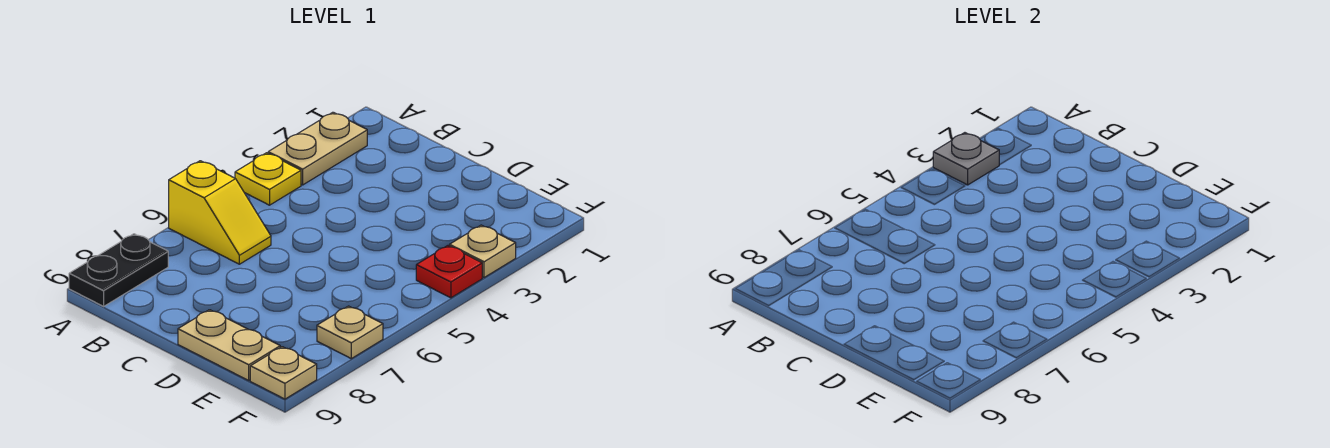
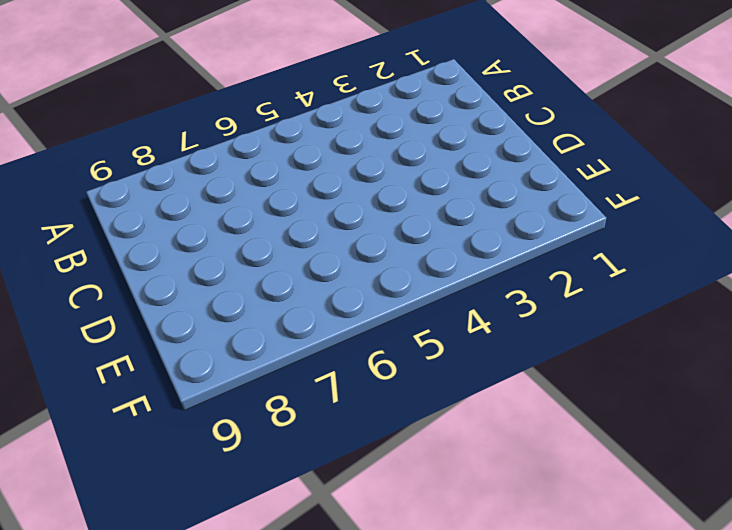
none -> tan plate A2:A3 level 1
none -> yellow plate A4 level 1

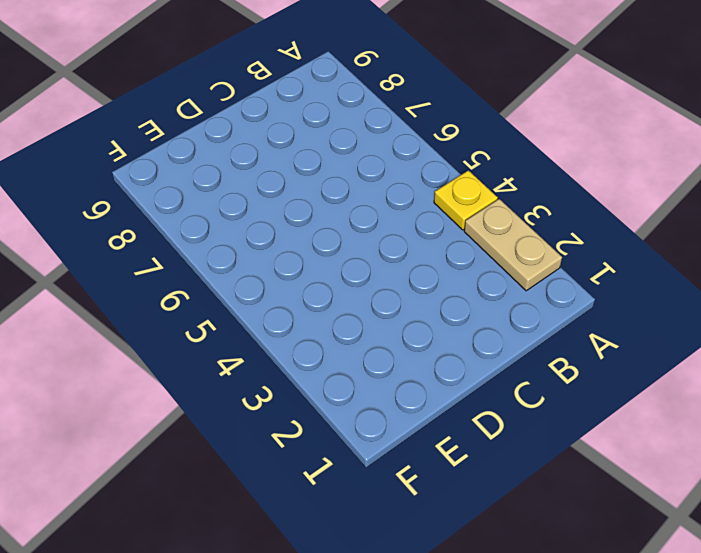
none -> yellow slope A6:B6 level 1 top A
none -> black plate A8:A9 level 1

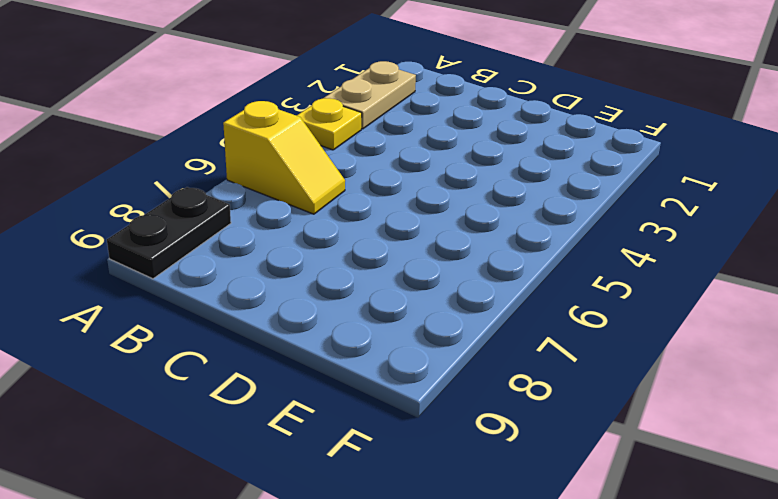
none -> tan plate D9:E9 level 1
none -> tan plate F3 level 1

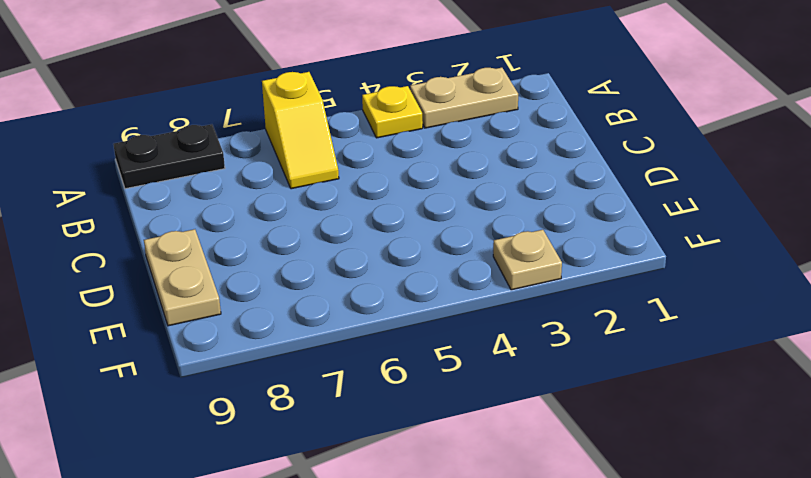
none -> red plate F4 level 1
none -> tan plate F7 level 1

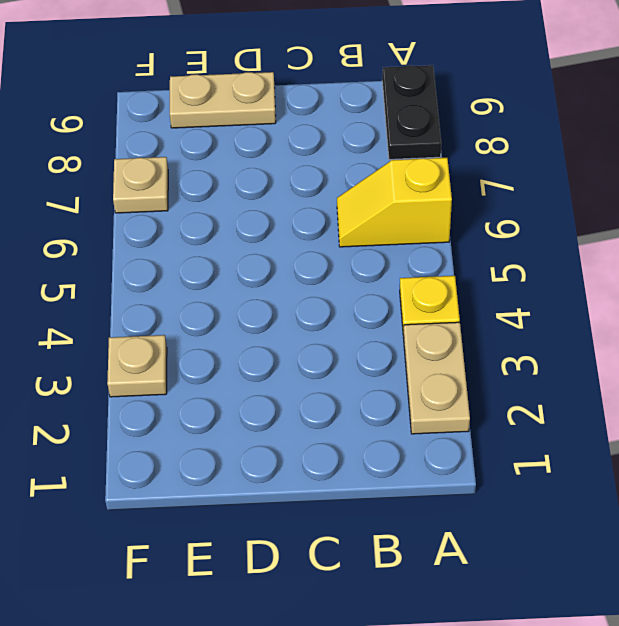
none -> red plate F4 level 1
none -> tan plate F9 level 1

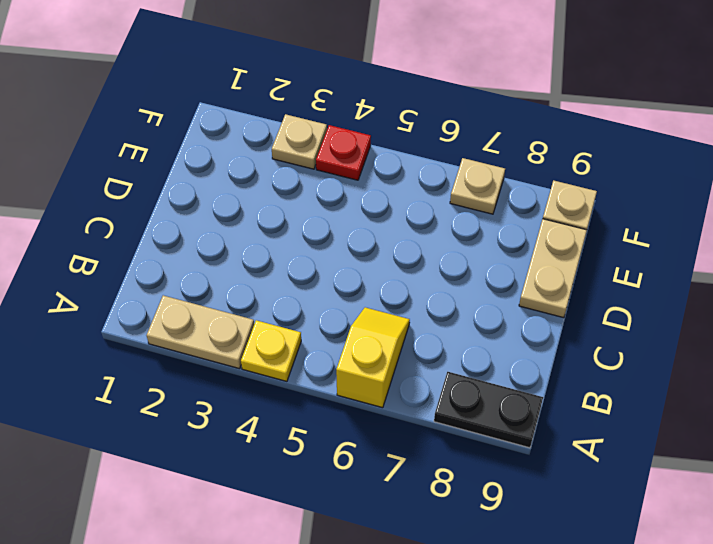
none -> grey plate A3 level 2

